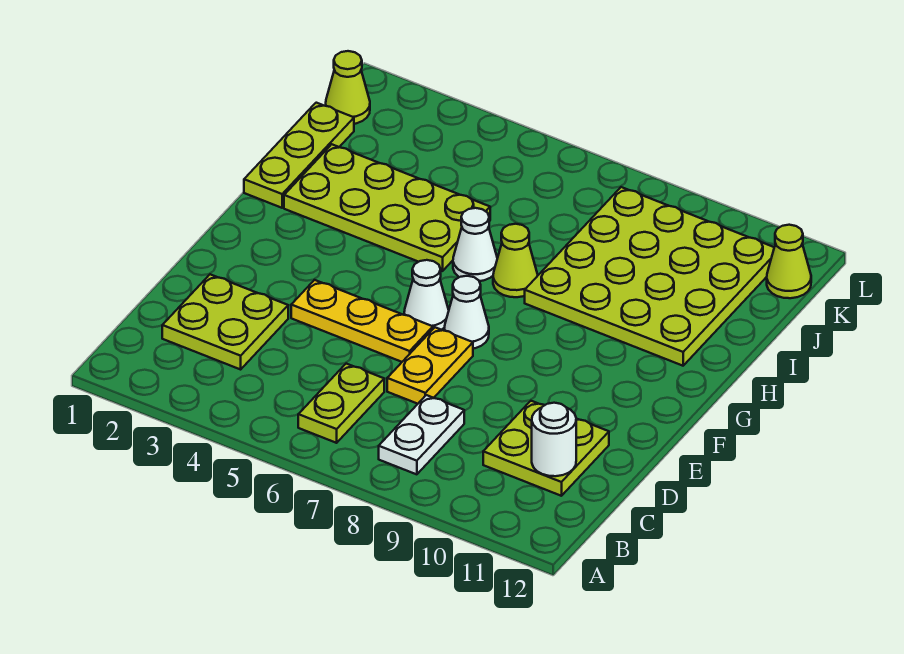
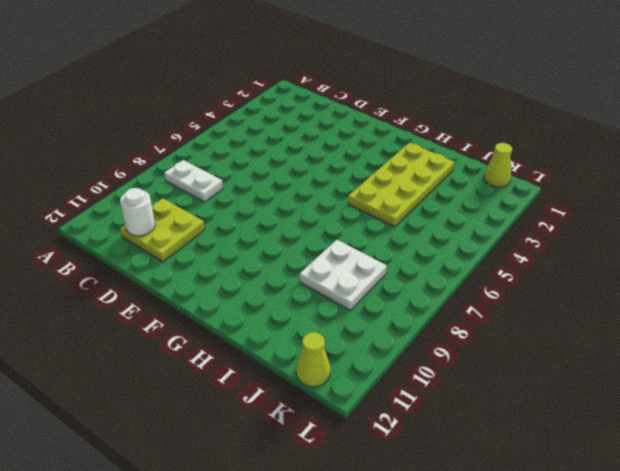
white plate I8:J9 level 1 -> lime plate H8:K11 level 1
none -> lime plate B6:C6 level 1
none -> lime plate C2:D3 level 1
none -> yellow plate D7:E7 level 1

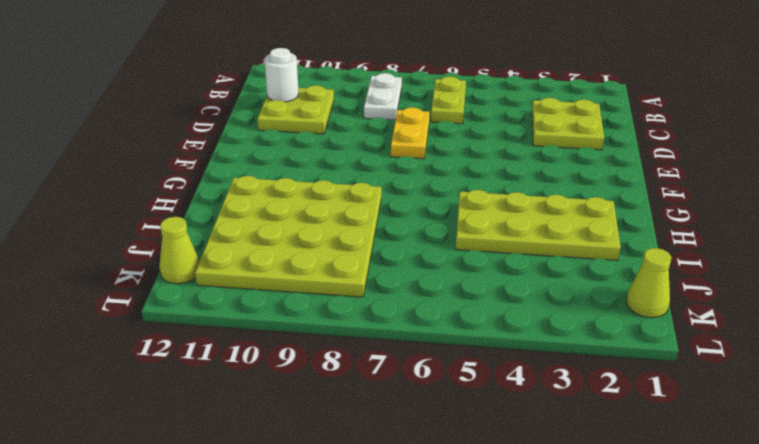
none -> yellow plate E4:E6 level 1
none -> white cone F6 level 1
none -> white cone F7 level 1

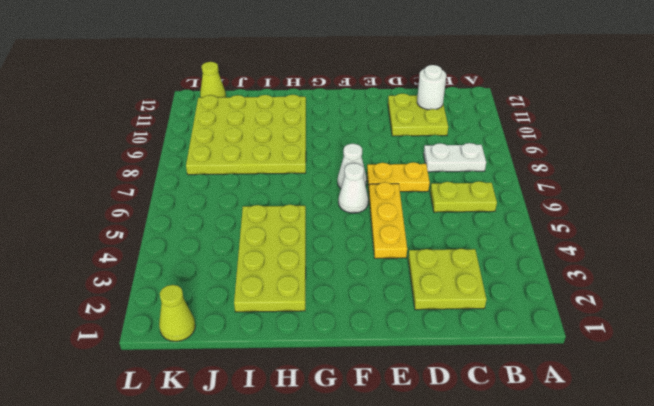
none -> lime plate H1:J1 level 1
none -> white cone H6 level 1
none -> lime cone H7 level 1

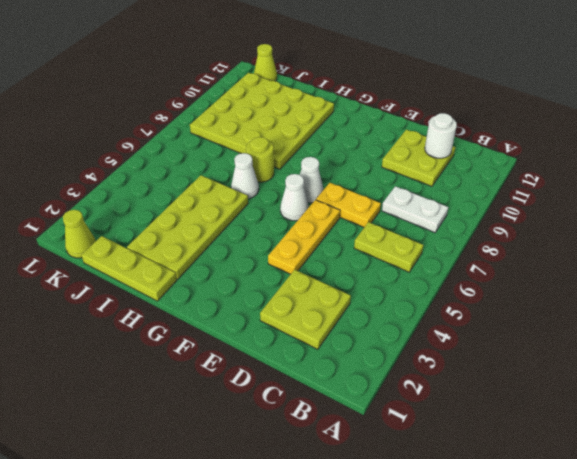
lime round brick H7 level 1 -> lime cone H7 level 1

